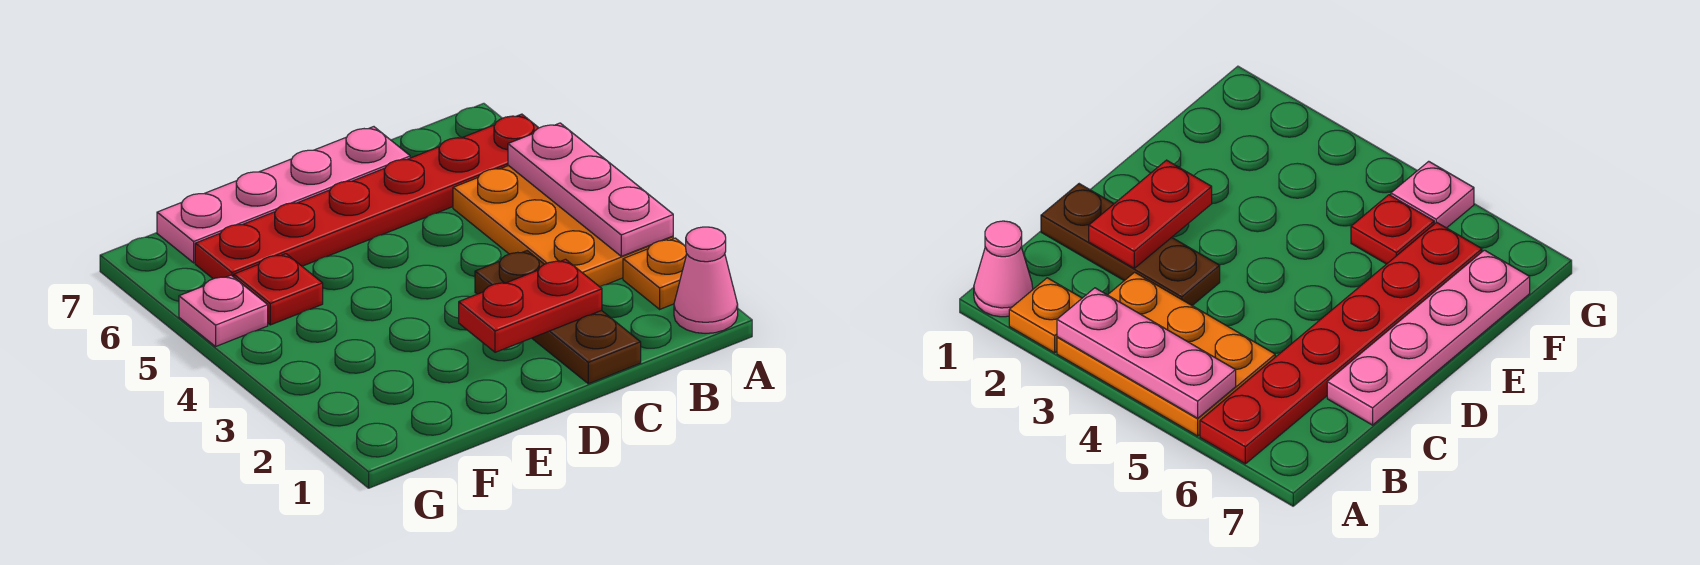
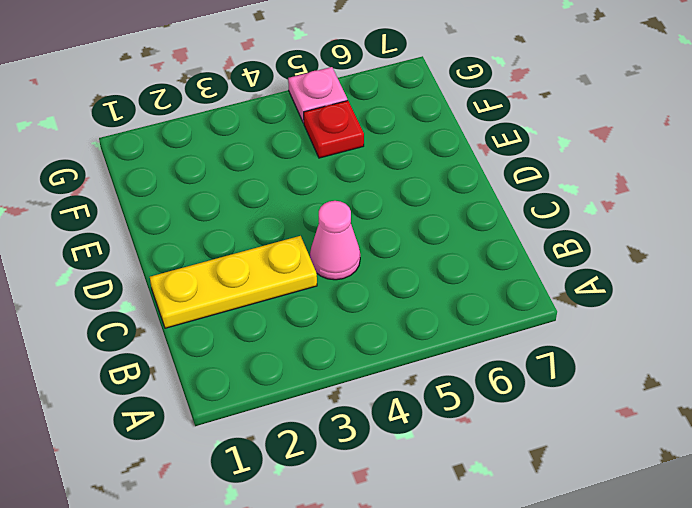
yellow plate C1:C3 level 1 -> brown plate C1:C3 level 1
pink cone C4 level 1 -> pink cone A1 level 1
none -> orange plate A2 level 1
none -> orange plate A3:B5 level 1

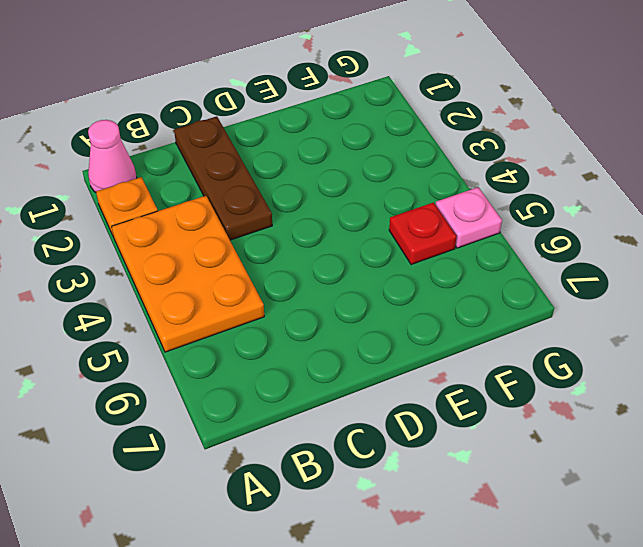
none -> red plate A6:F6 level 1
none -> pink plate C7:F7 level 1

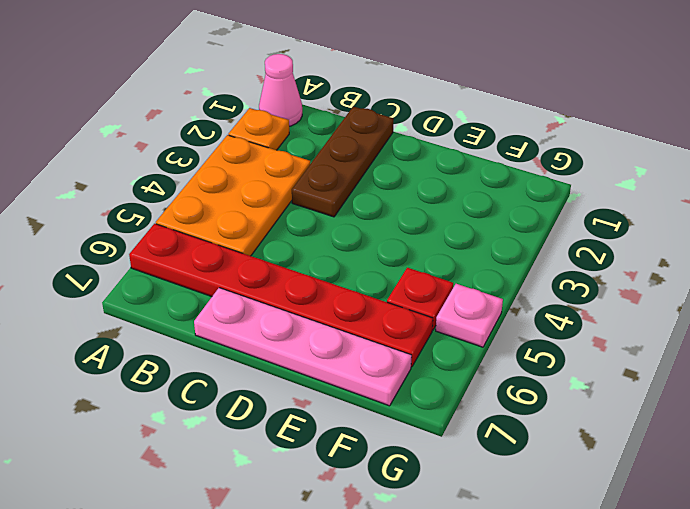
none -> pink plate A3:A5 level 2
none -> red plate C2:D2 level 2

